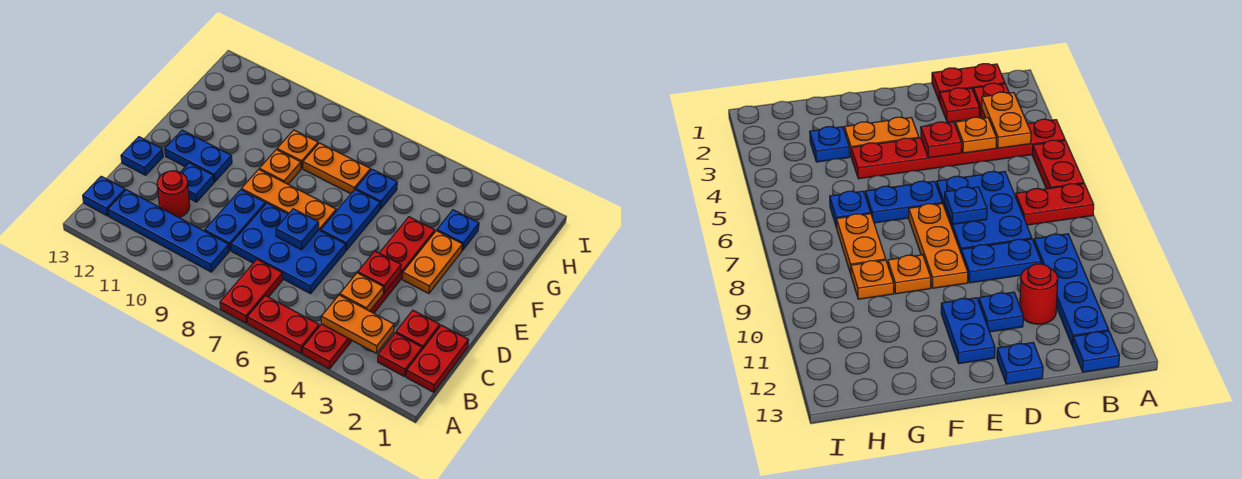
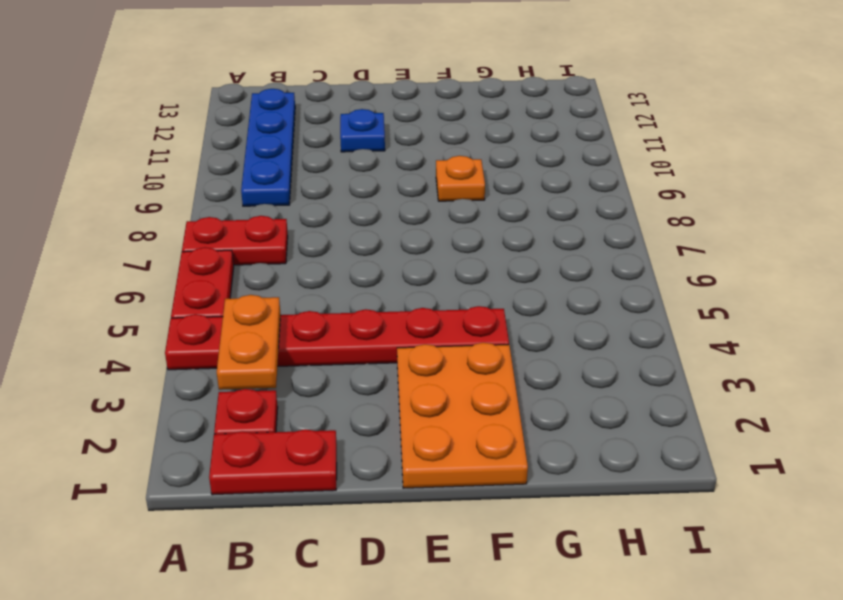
orange plate E1:F3 level 1 -> orange plate E3:F3 level 1
none -> blue plate B13 level 1
none -> red plate C2 level 1
none -> blue plate C6:D8 level 1

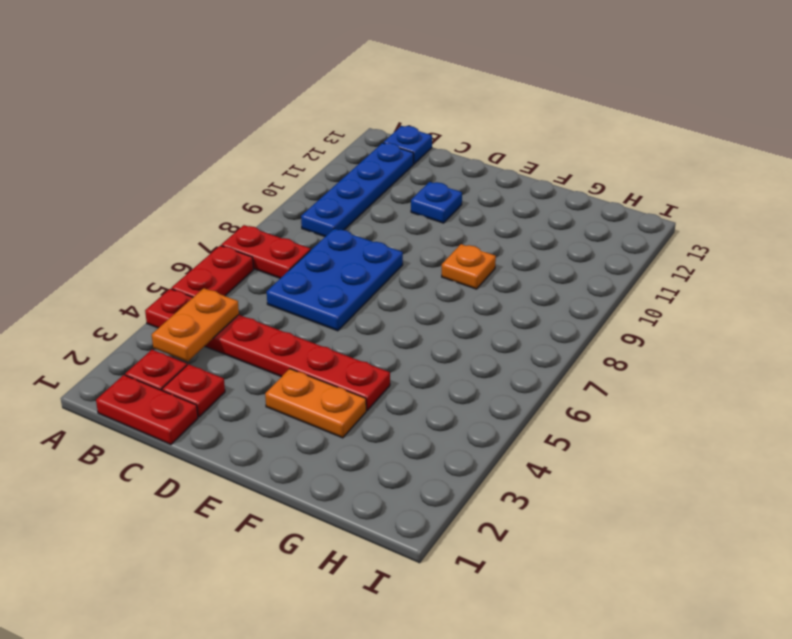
none -> blue plate C9:D9 level 1
none -> red round brick C11 level 1
none -> blue plate D13 level 1

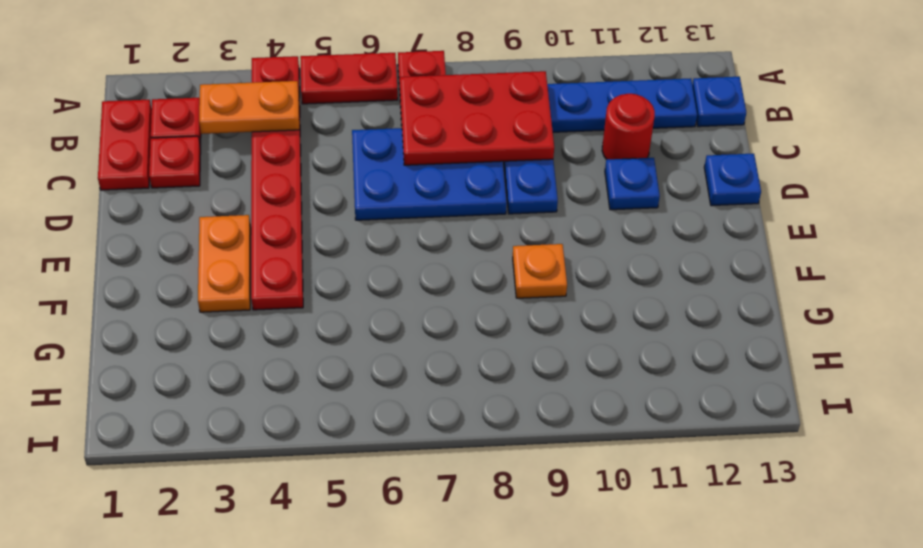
red plate B7:C9 level 2 -> none
none -> blue plate E6:F6 level 1
none -> orange plate E7:E9 level 1
none -> blue plate E11:E12 level 1

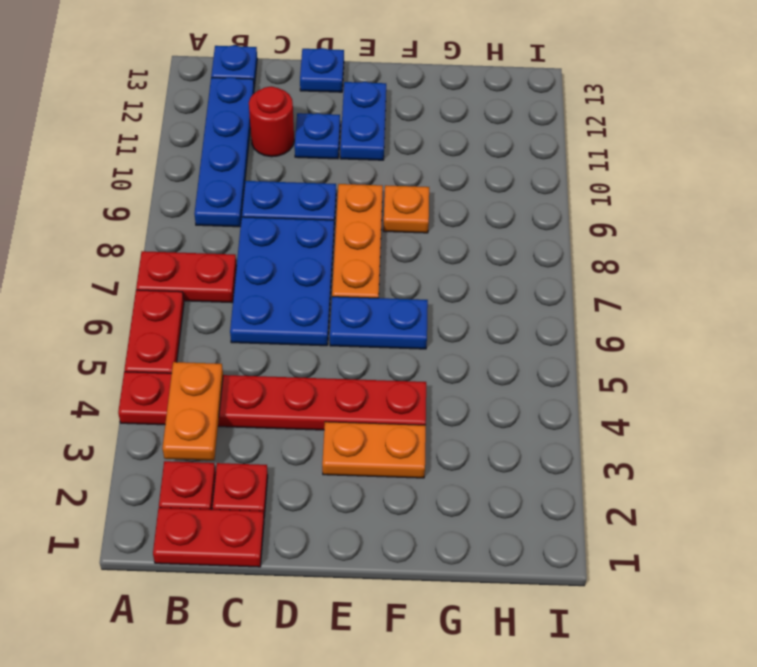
none -> blue plate G3 level 1
none -> blue plate G6 level 1
none -> orange plate G7:G8 level 1

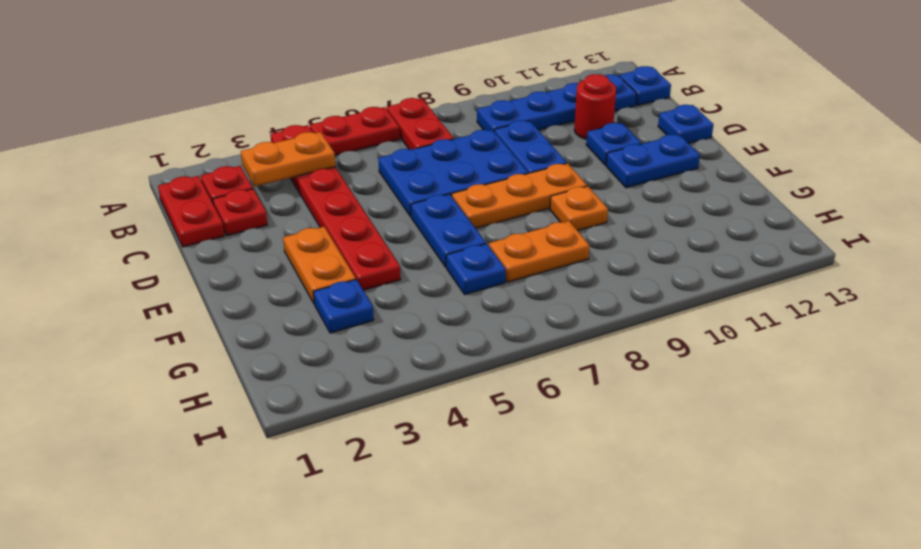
none -> orange plate G9 level 1
none -> orange plate C4 level 2
none -> red plate D4 level 2

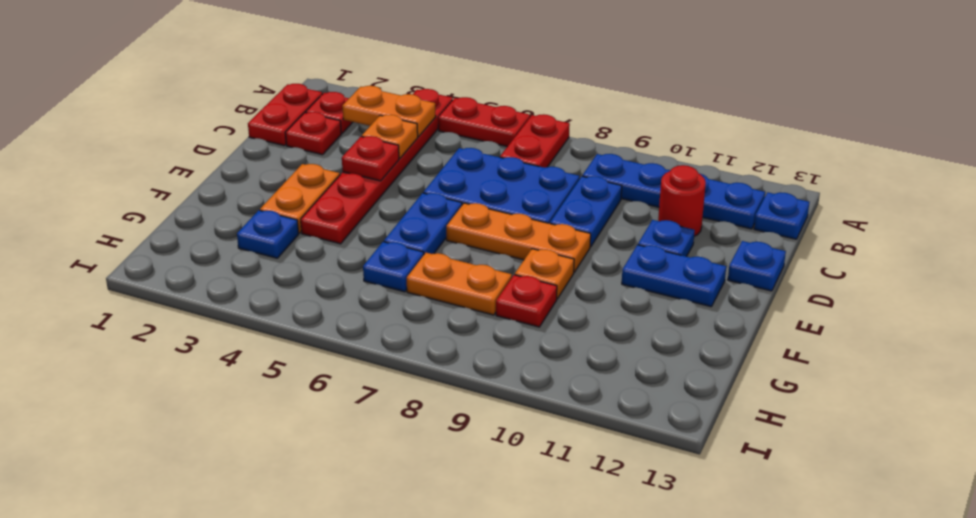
red plate G9 level 1 -> orange plate G9 level 1
none -> blue plate D7 level 2

